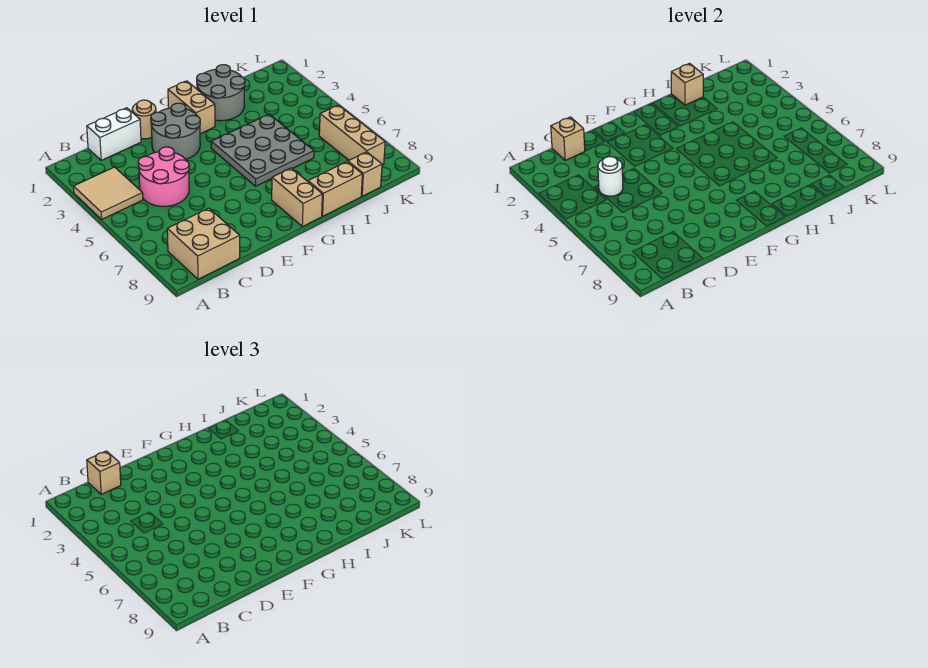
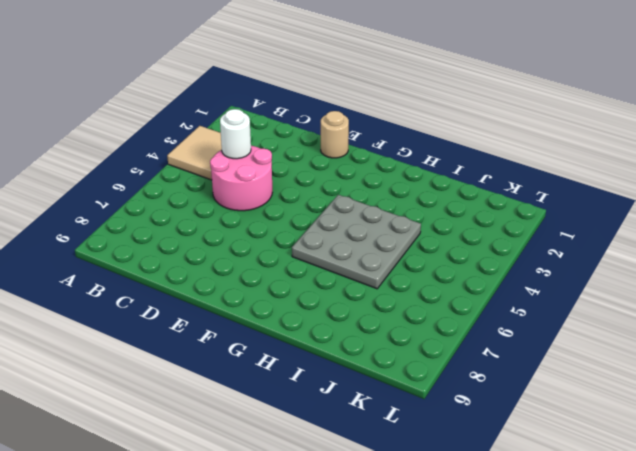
none -> tan brick B8:C9 level 1
none -> white brick C1:D1 level 1
none -> grey round brick E2:F3 level 1

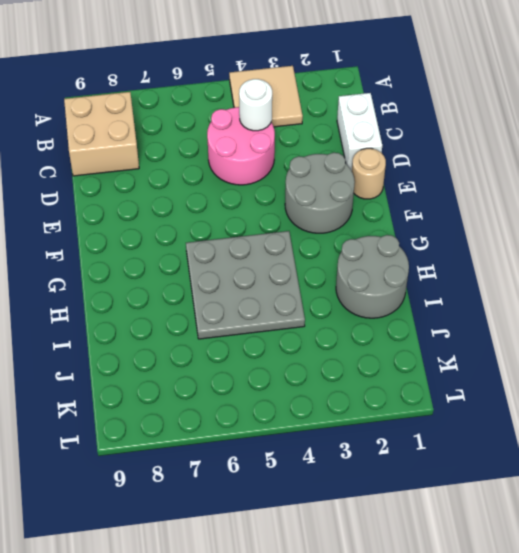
none -> tan brick G1:G2 level 1
none -> tan brick G8:G9 level 1
none -> tan brick H9:I9 level 1

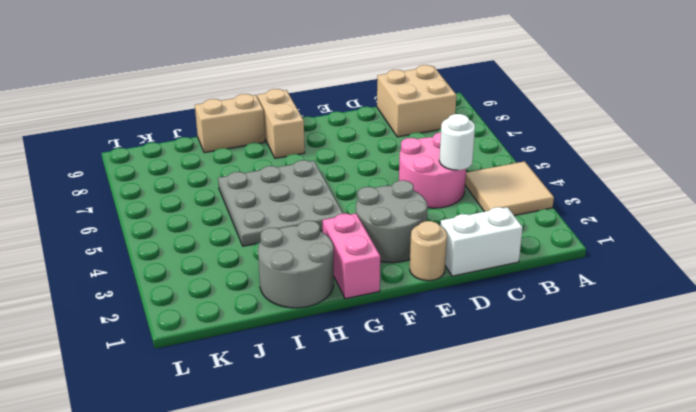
pink brick G1:G2 level 1 -> tan brick G1:G2 level 1
none -> tan brick J9 level 1
none -> tan brick K6:K8 level 1
none -> tan brick C1 level 2

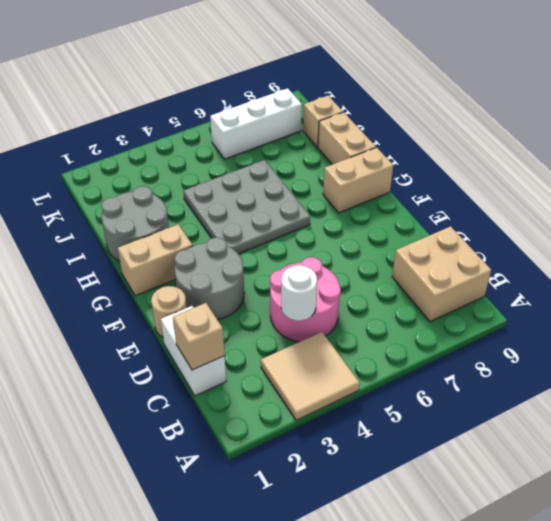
white brick K6:K8 level 1 -> tan brick K6:K8 level 1
none -> tan brick I1 level 2
none -> tan brick C1 level 3

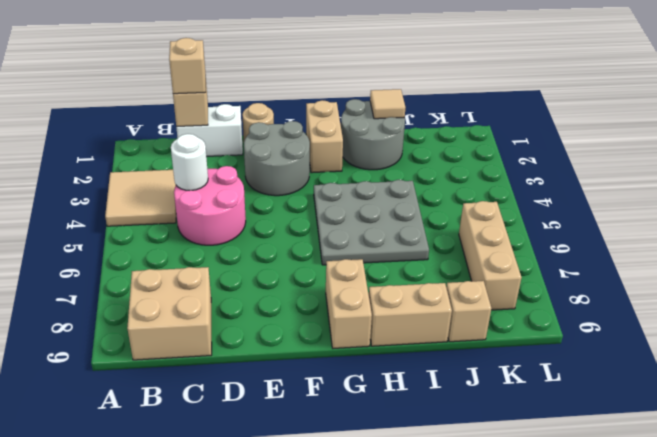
tan tile I1 level 2 -> tan brick I1 level 2

